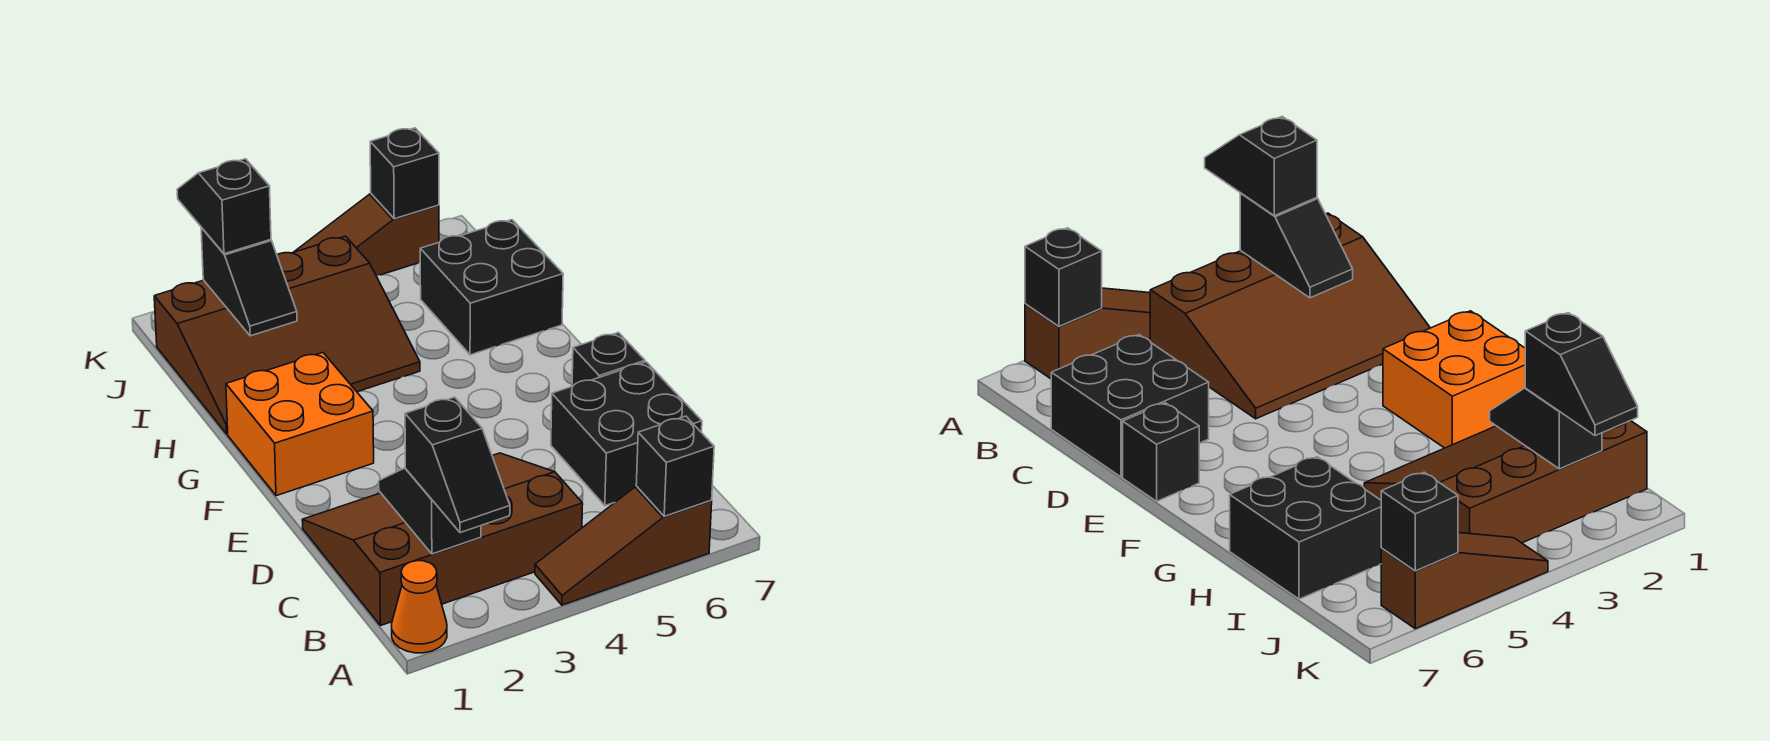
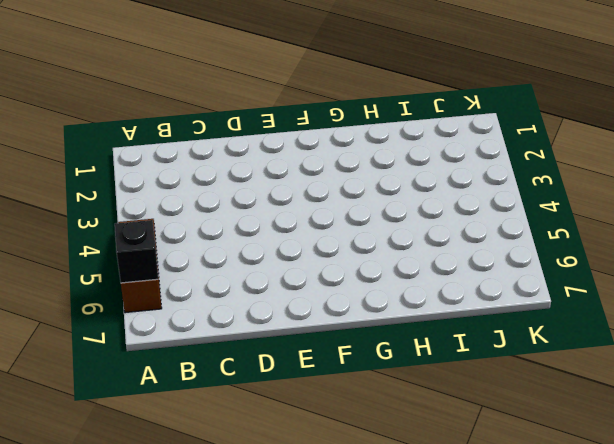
none -> orange cone A1 level 1
none -> brown slope B1:D4 level 1 top B
none -> black brick C6:D7 level 1

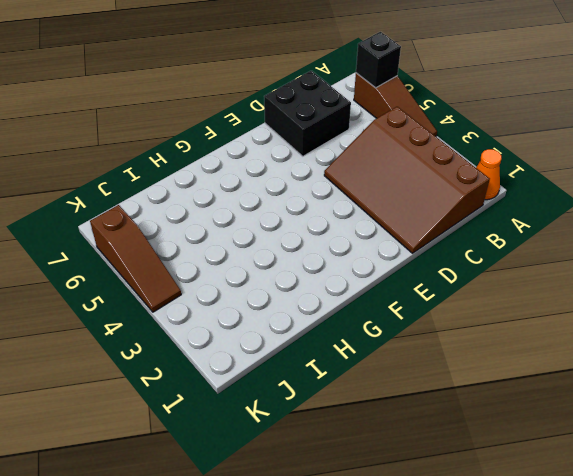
none -> black brick E7 level 1
none -> orange brick F1:G2 level 1
none -> brown slope H1:J4 level 1 top J

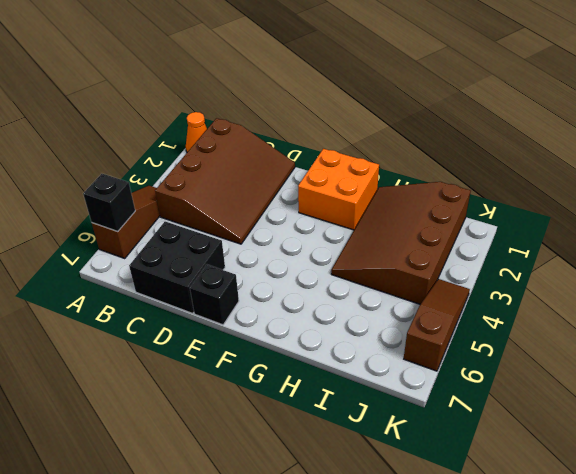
none -> black brick H6:I7 level 1
none -> black slope B2:C2 level 2 top B
none -> black slope I2:J2 level 2 top J

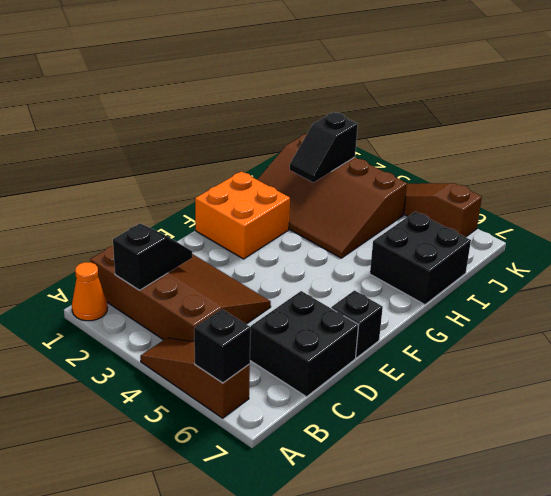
none -> black brick K6 level 2
none -> black slope A2:B2 level 3 top B
none -> black slope J2:K2 level 3 top J

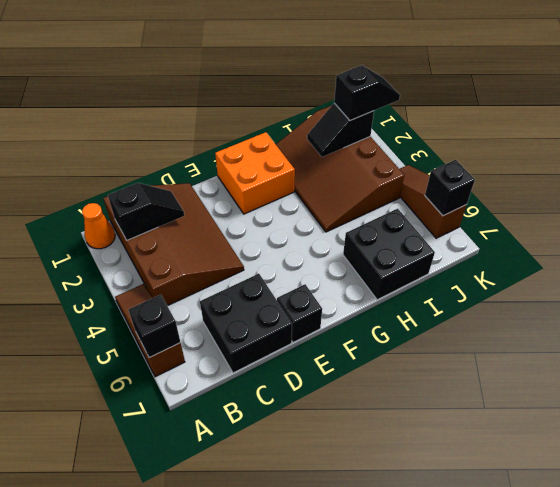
none -> black slope A2:B2 level 3 top B

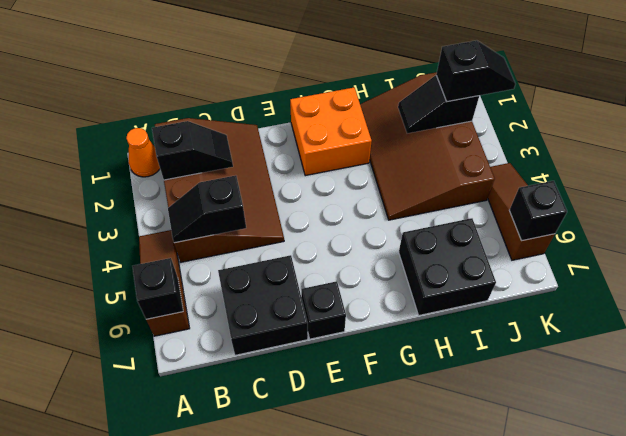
black slope B4:C4 level 2 top C -> black slope A2:B2 level 3 top B

